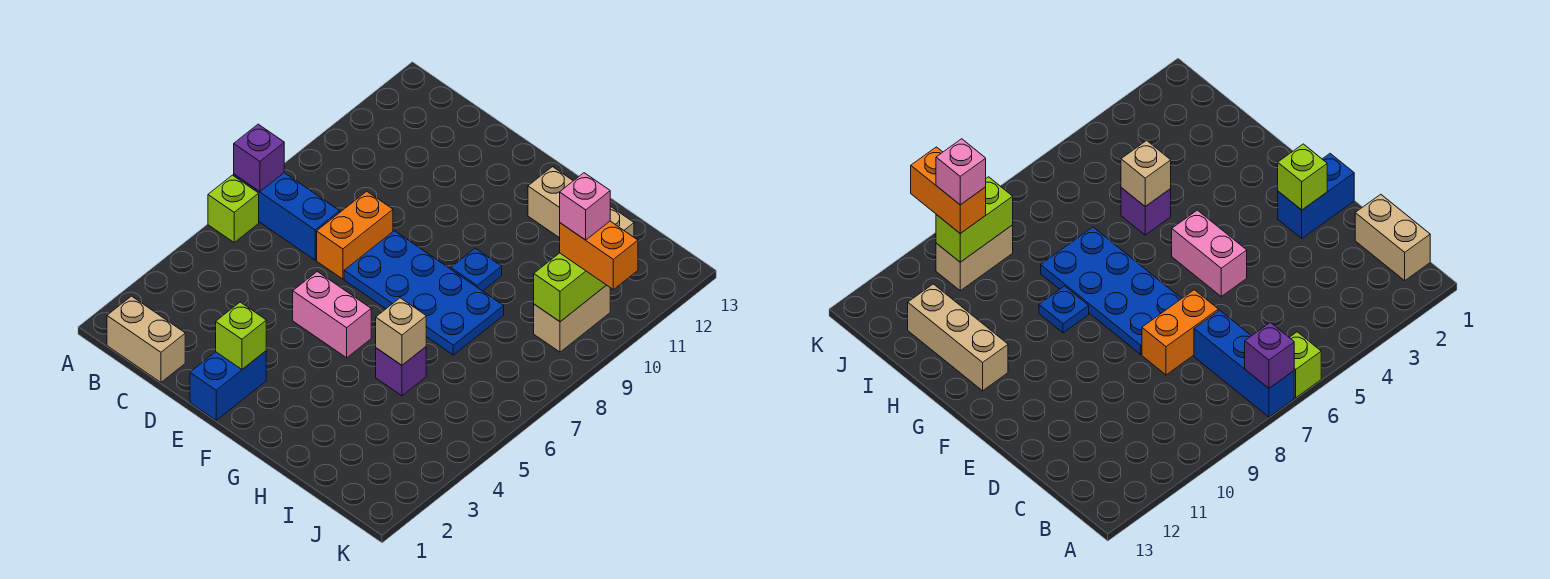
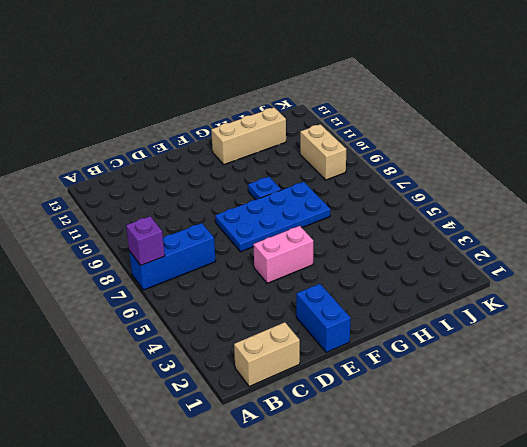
none -> lime brick A6 level 1
none -> orange brick D7:D8 level 1
none -> purple brick H5 level 1

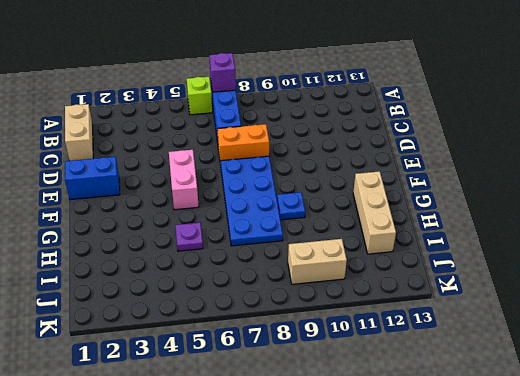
purple plate H5 level 1 -> purple brick H5 level 1
none -> lime brick E2 level 2
none -> tan brick H5 level 2
none -> lime brick J9:J10 level 2

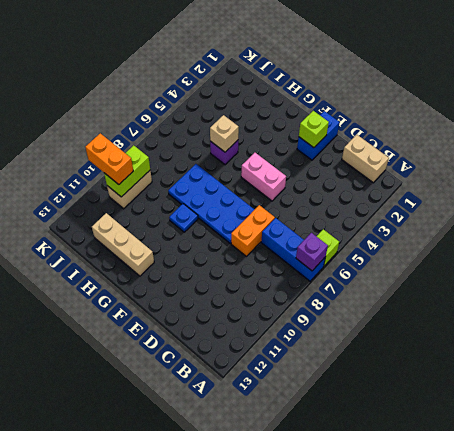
none -> pink brick J10 level 4

